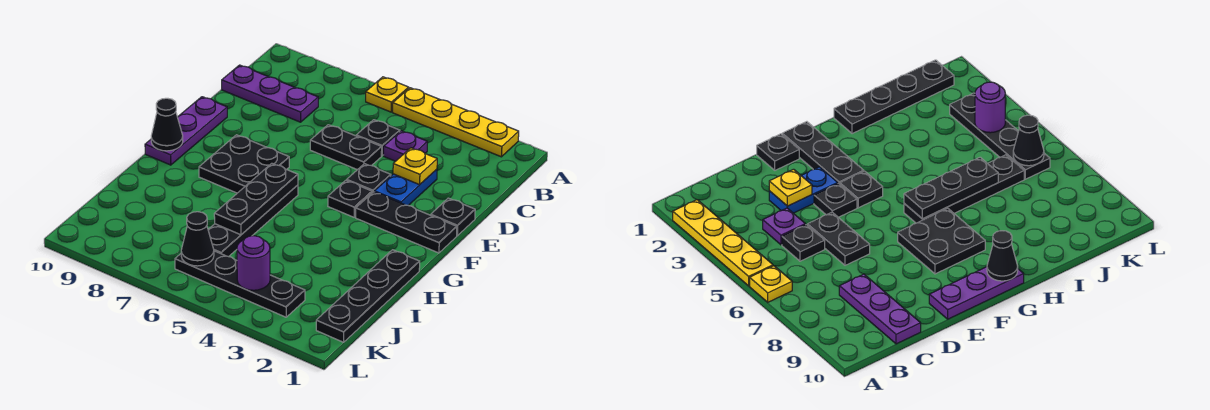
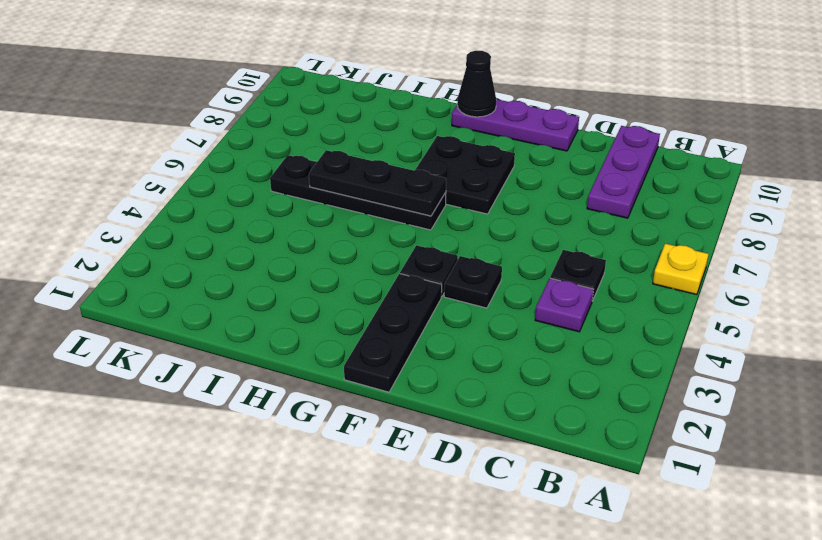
none -> yellow plate A2:A5 level 1
none -> blue plate D3:E3 level 1
none -> black plate D5:D6 level 1

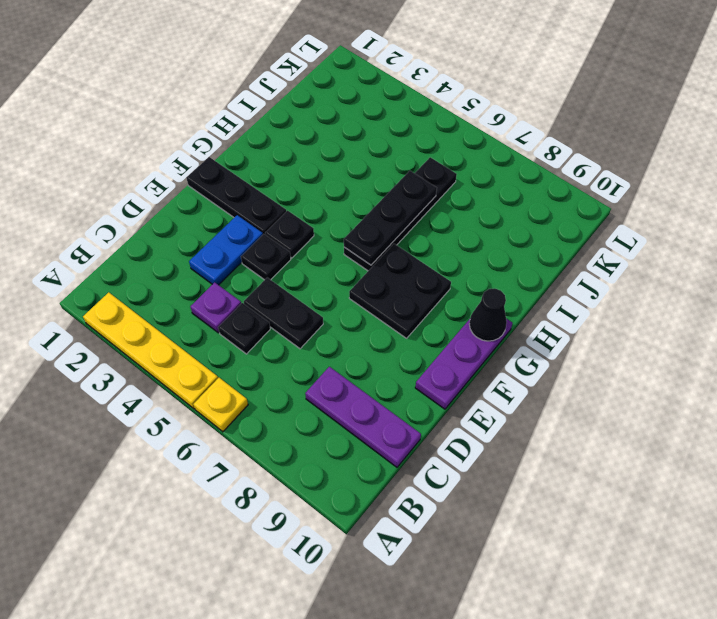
none -> black plate E1 level 1
none -> black plate H1:K1 level 1
none -> black plate K3:K6 level 1

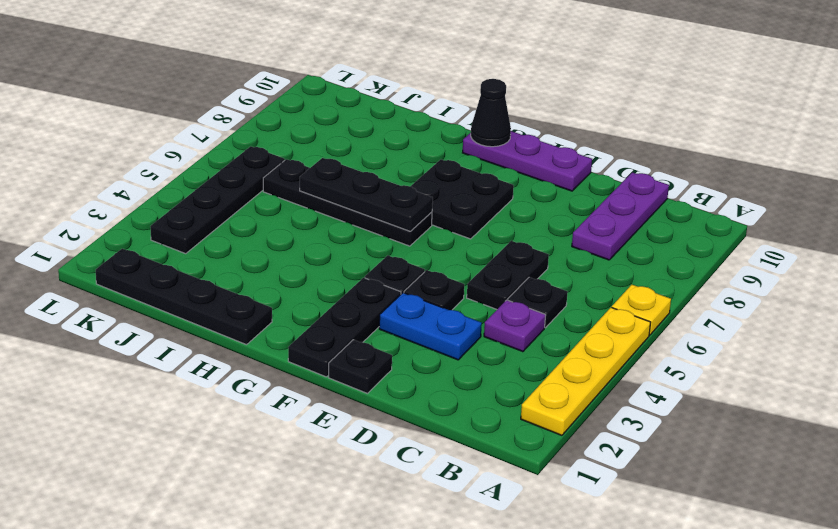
none -> yellow plate D3 level 2
none -> purple round brick K4 level 2
none -> black cone K6 level 2

